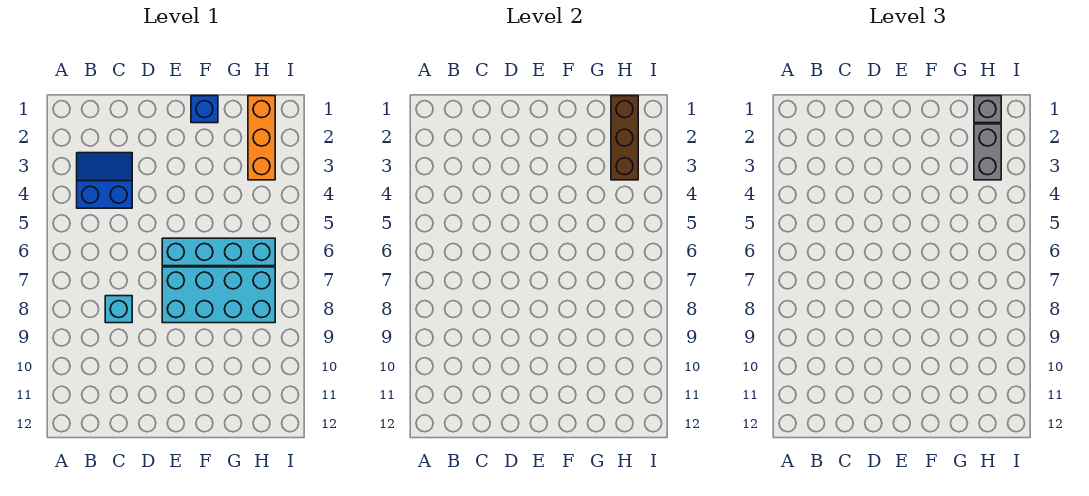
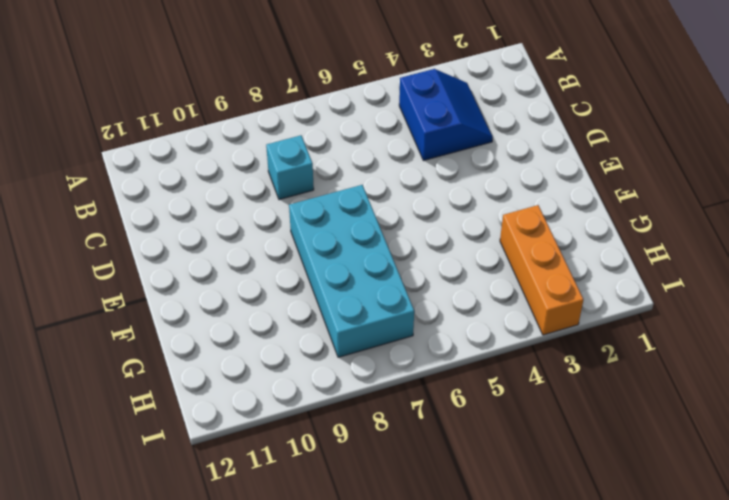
orange brick G3:I3 level 1 -> orange brick H1:H3 level 1
none -> cyan brick E6:H6 level 1
none -> blue brick F1 level 1

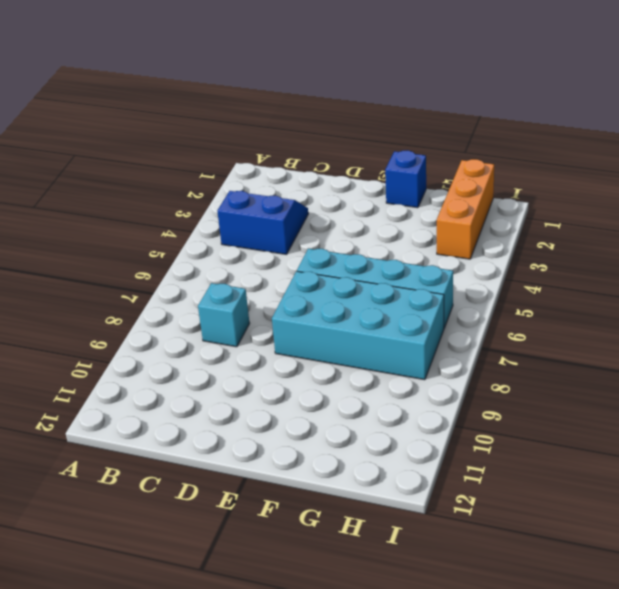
none -> brown brick H1:H3 level 2
none -> grey brick H1 level 3

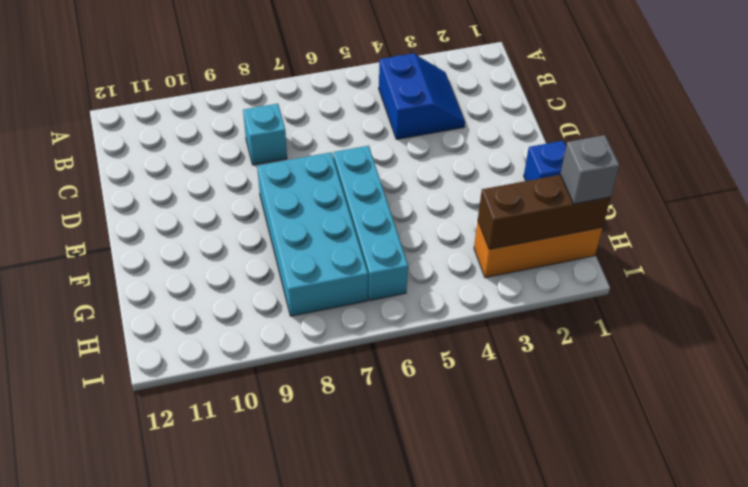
none -> grey brick H2:H3 level 3

